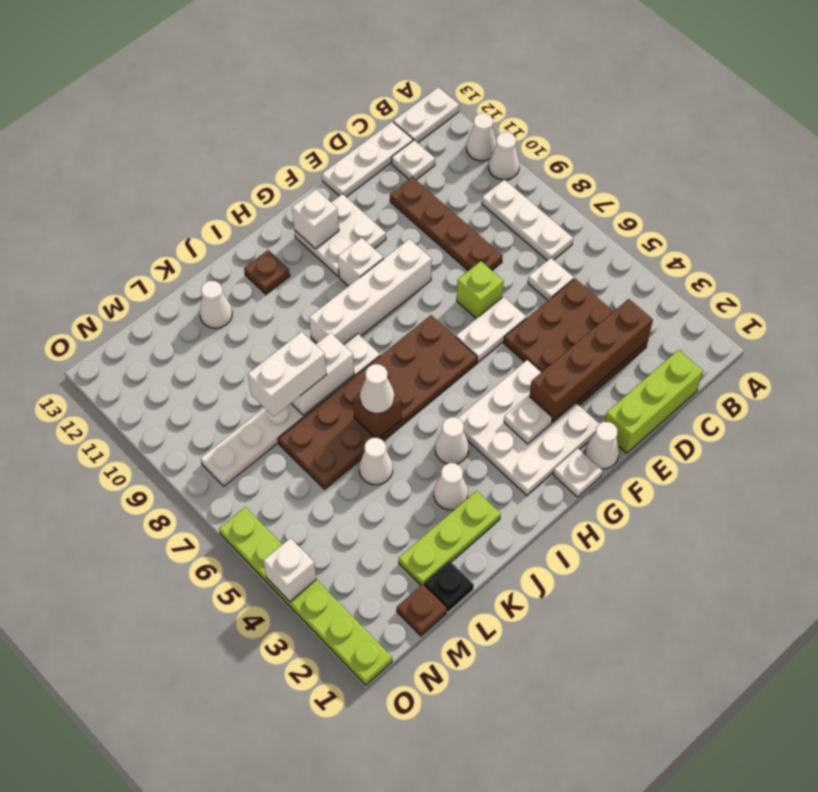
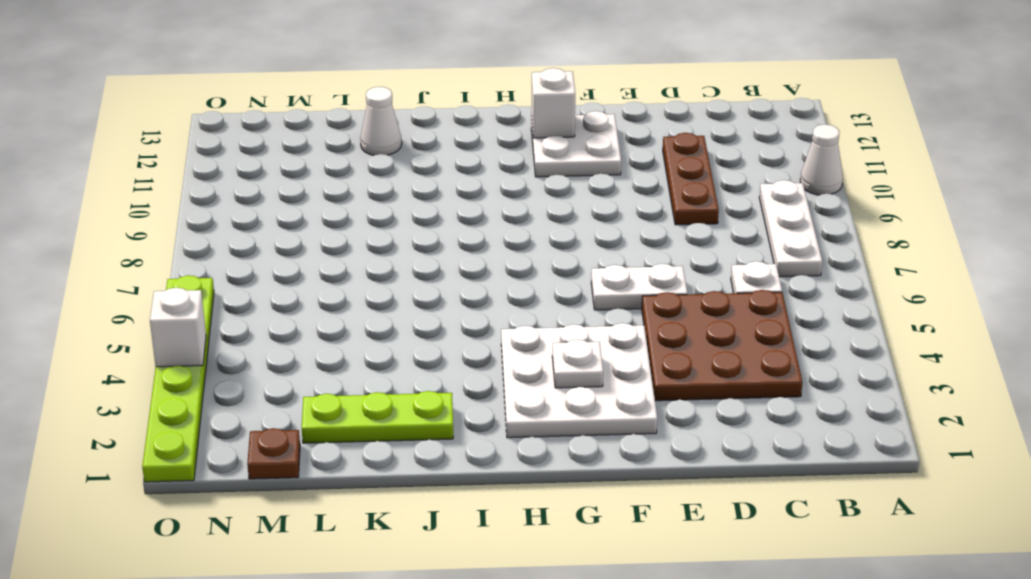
brown plate D9:D11 level 1 -> brown plate D8:D11 level 1
none -> white cone A11 level 1
none -> white plate A13:B13 level 1
none -> lime brick C1:E1 level 1
none -> white plate C12 level 1

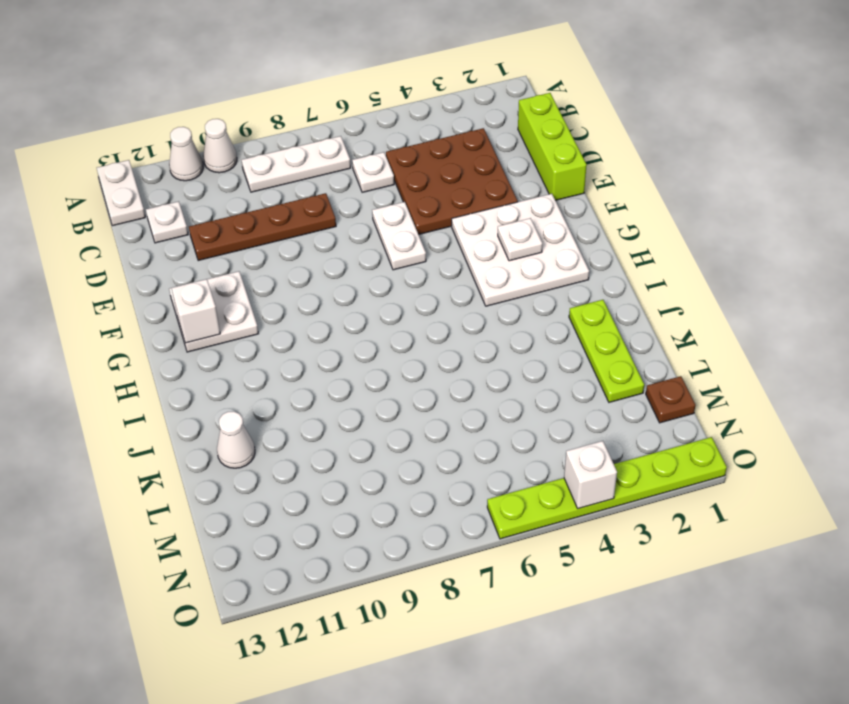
none -> white plate C13:E13 level 1
none -> lime brick E7 level 1
none -> white cone F1 level 1
none -> white brick F9:I9 level 1

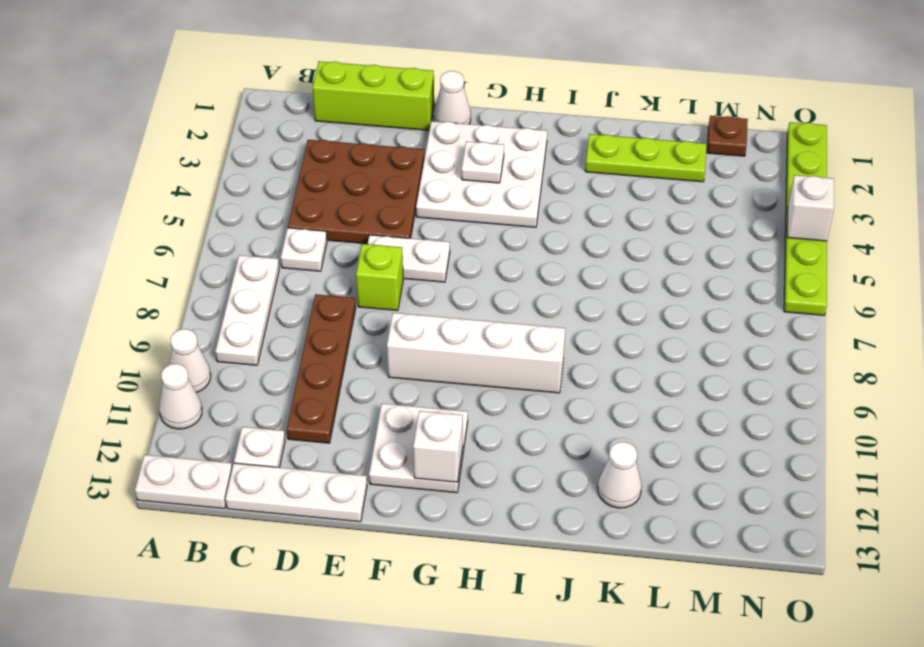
none -> white plate G1 level 1
none -> brown plate G6:L7 level 1
none -> white brick G10 level 1
none -> white cone I4 level 1

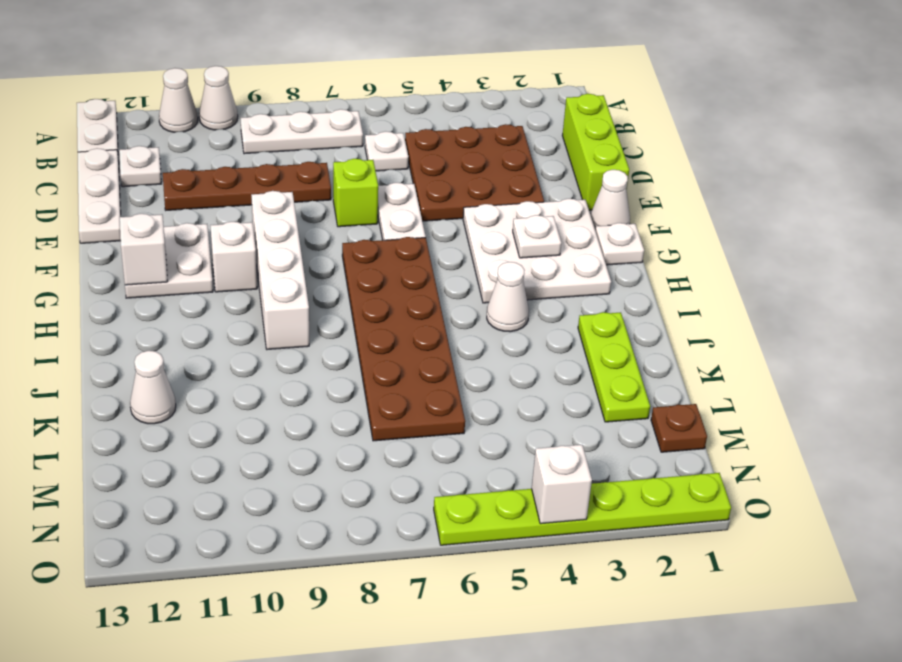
none -> white plate I8:N8 level 1
none -> brown plate I12 level 1
none -> white cone J3 level 1
none -> white cone K5 level 1

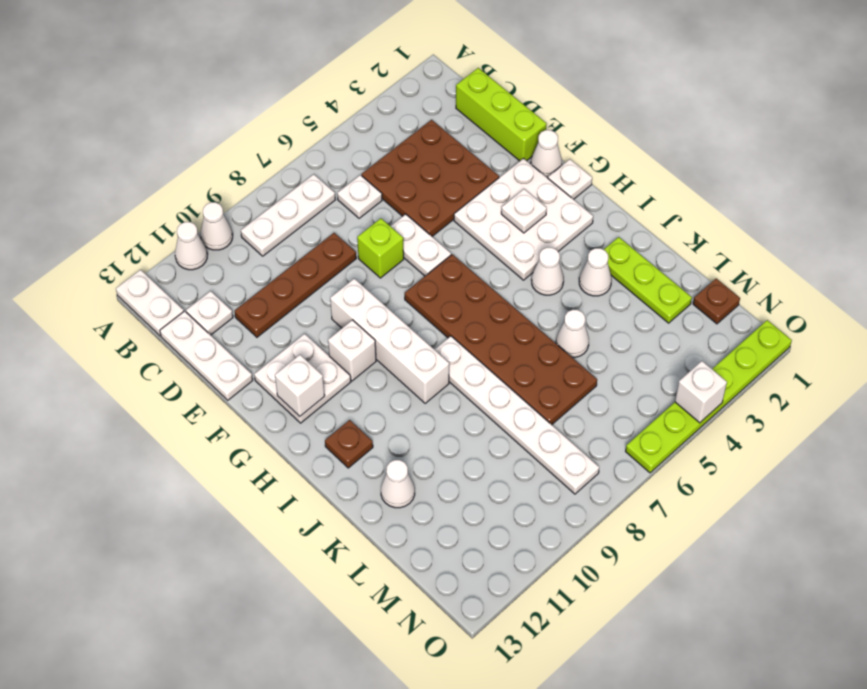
none -> black plate L1 level 1
none -> brown brick C3:F3 level 2
none -> brown brick J6 level 2
none -> white brick J8:K8 level 2

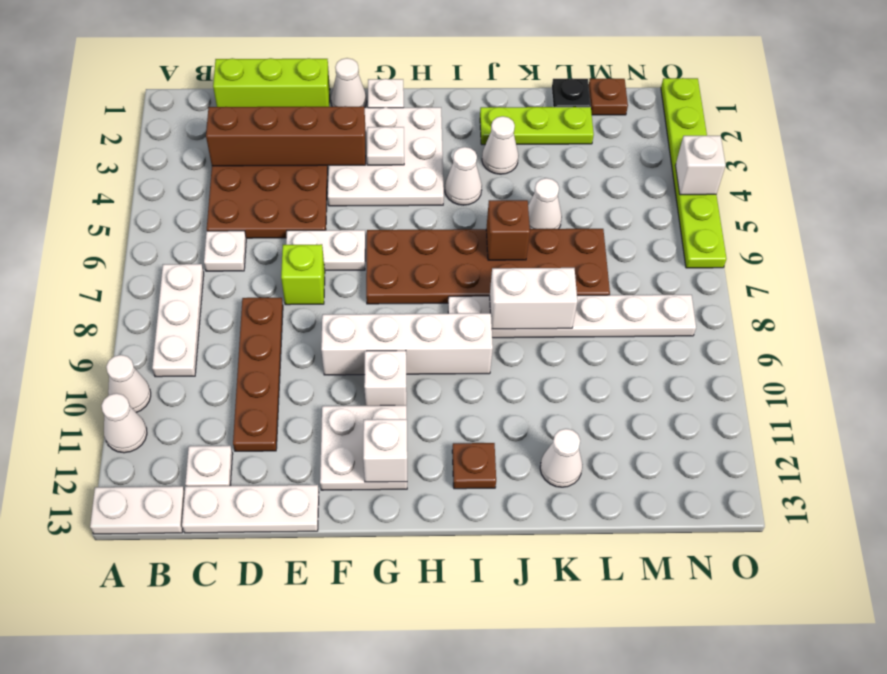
none -> white cone J6 level 3
none -> white brick K8:L8 level 3

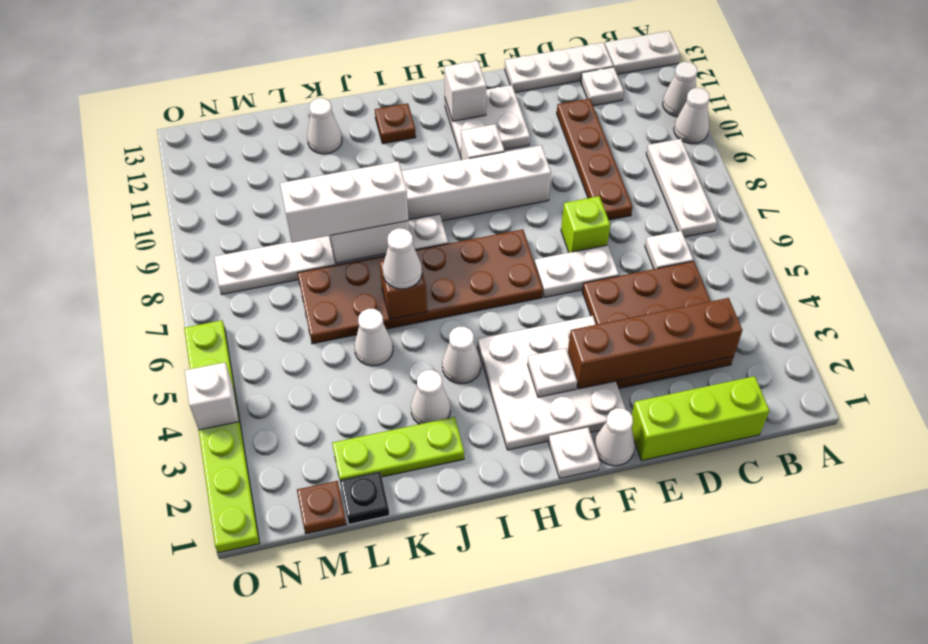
white brick J8:L8 level 3 -> white brick K8:L8 level 3

